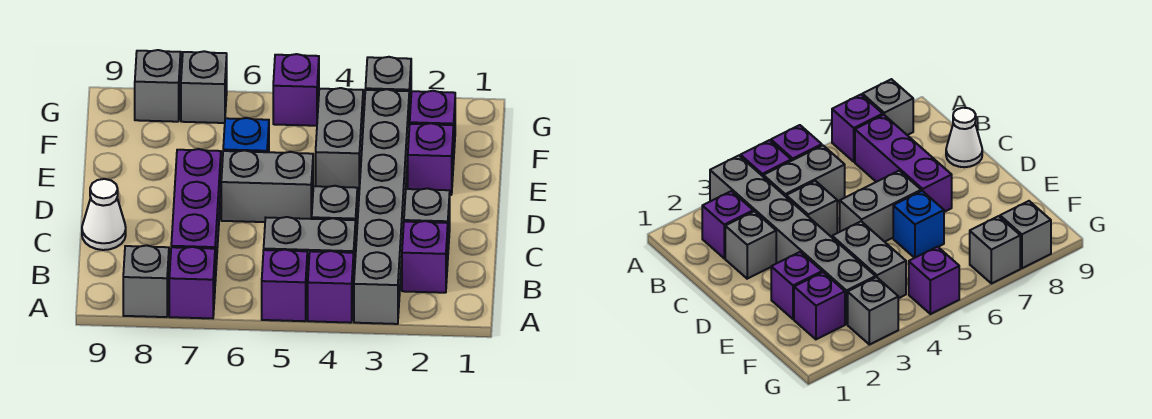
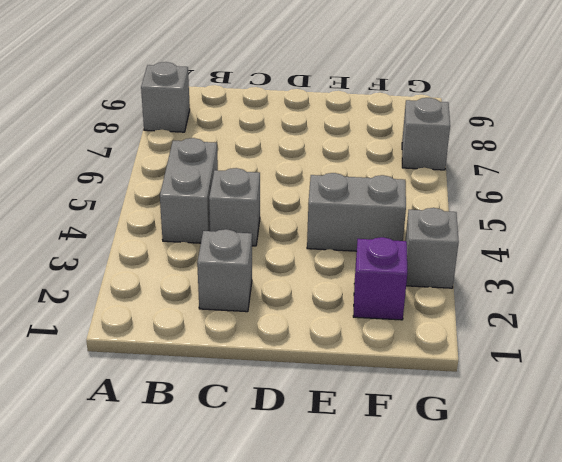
none -> grey brick A3:F3 level 1
none -> purple brick A4 level 1
none -> purple brick A5 level 1

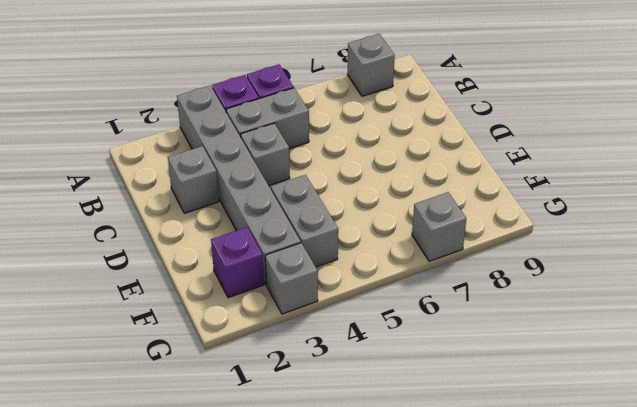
none -> purple brick A7 level 1
none -> purple brick B2 level 1
none -> purple brick B7:D7 level 1

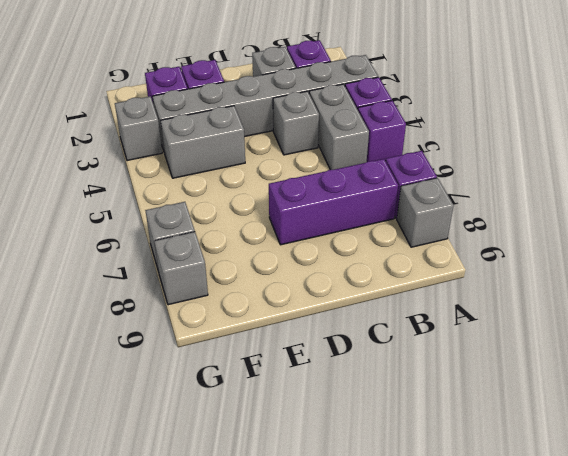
none -> white cone C9 level 1
none -> grey brick D5:D6 level 1
none -> blue brick E6 level 1

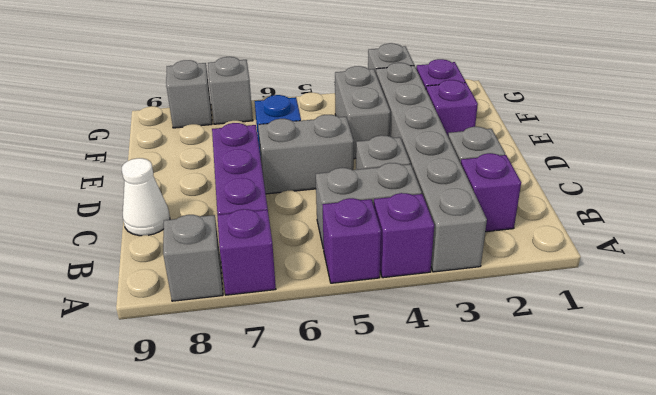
none -> purple brick G5 level 1

